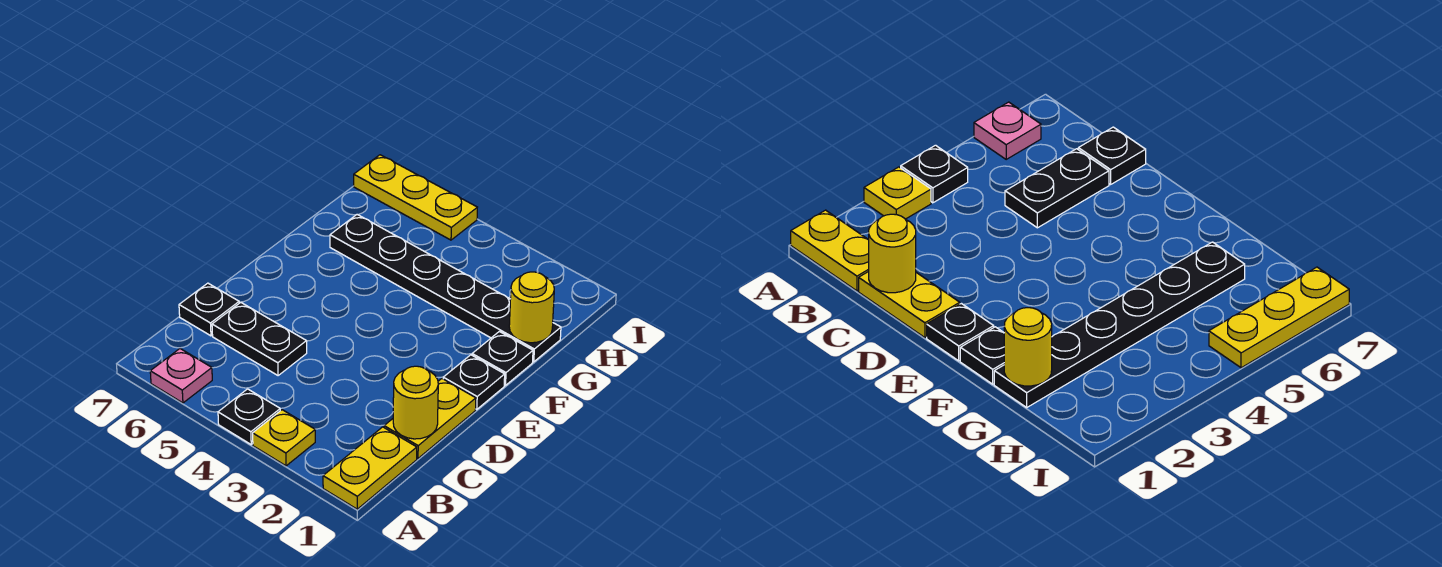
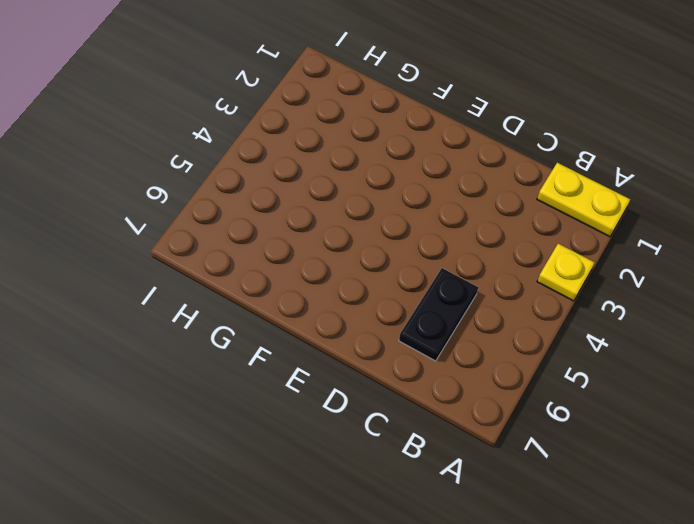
none -> black plate A4 level 1
none -> pink plate A6 level 1
none -> yellow plate C1:D1 level 1

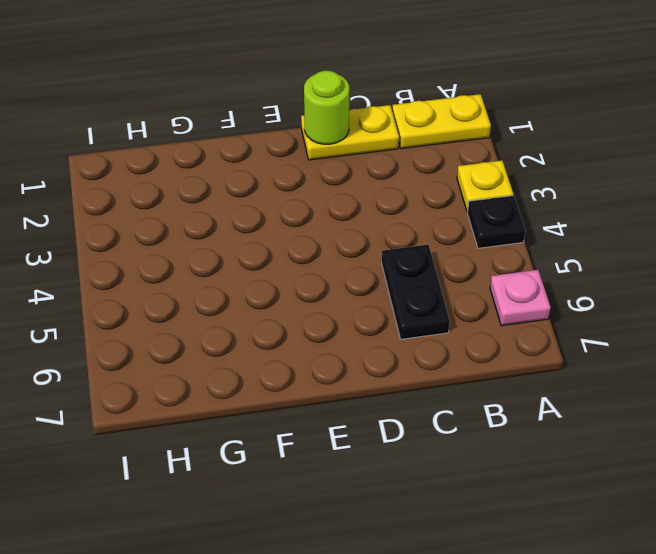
lime round brick D1 level 2 -> none
none -> black plate C7 level 1
none -> black plate E1 level 1
none -> black plate F1 level 1

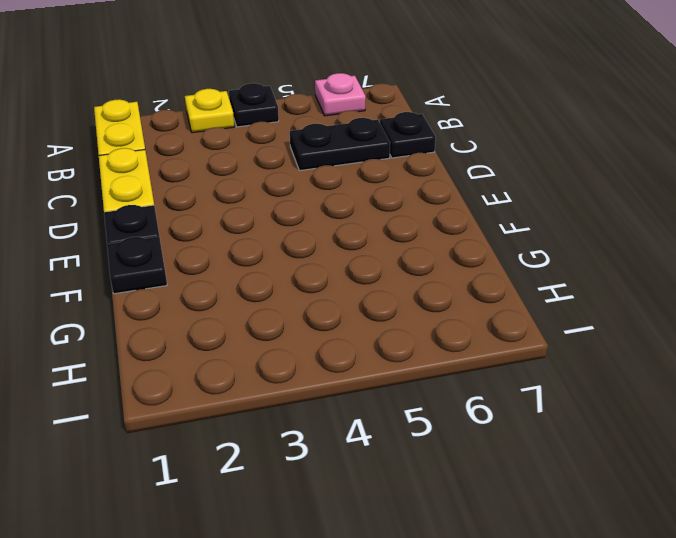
none -> black plate G1:G6 level 1
none -> yellow plate I5:I7 level 1
none -> yellow round brick C1 level 2

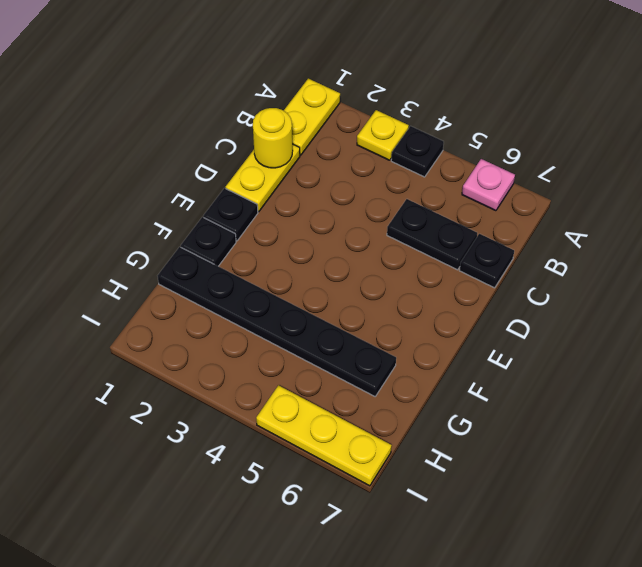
none -> yellow round brick G1 level 2

